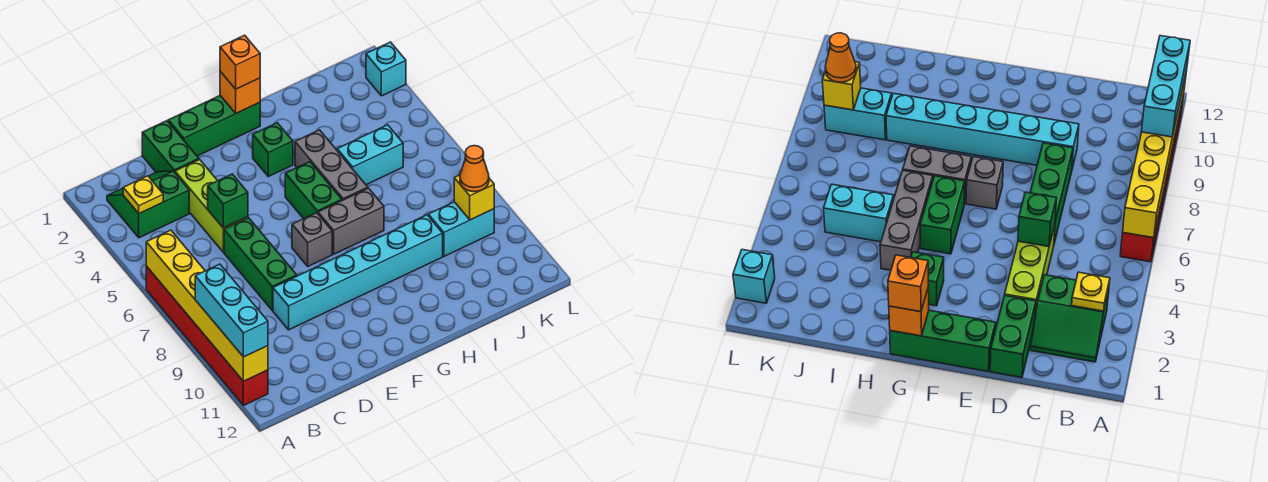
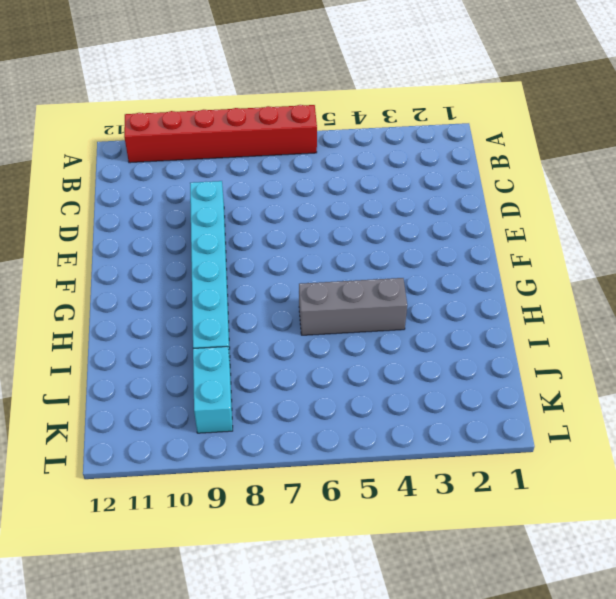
none -> green slope B2:C3 level 1 top 3
none -> green brick D1:D2 level 1
none -> lime brick D3:D5 level 1

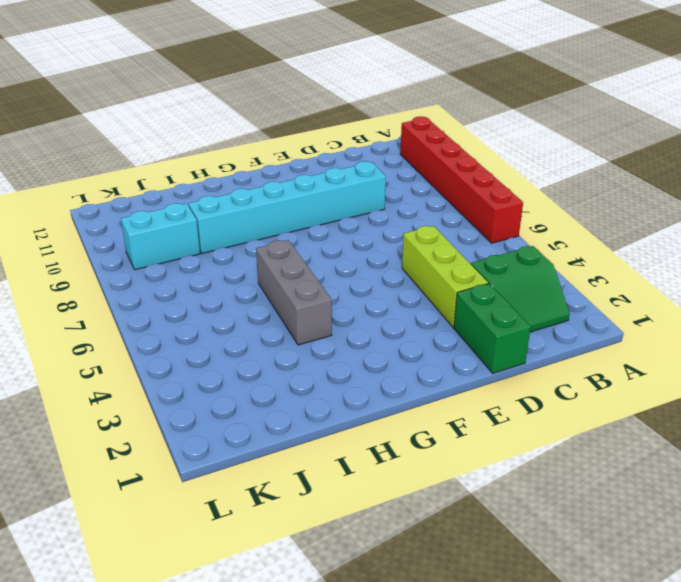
none -> green brick D6:D8 level 1
none -> green brick E1:G1 level 1
none -> grey brick F7 level 1

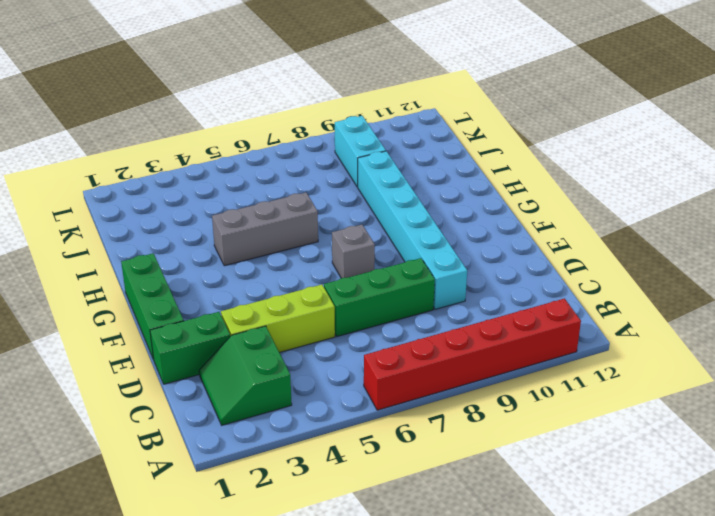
none -> green brick G3 level 1
none -> green brick G5:G6 level 1
none -> grey brick G7:H7 level 1

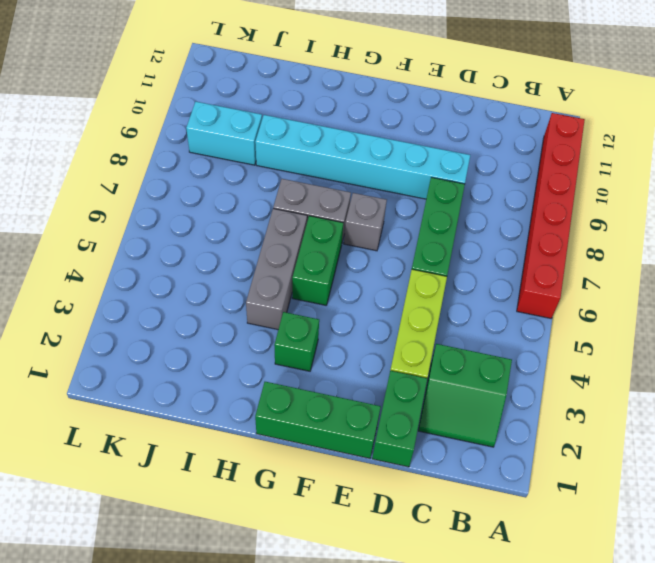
none -> cyan brick I5:J5 level 1
none -> cyan brick L2 level 1
none -> yellow brick A6:A11 level 2

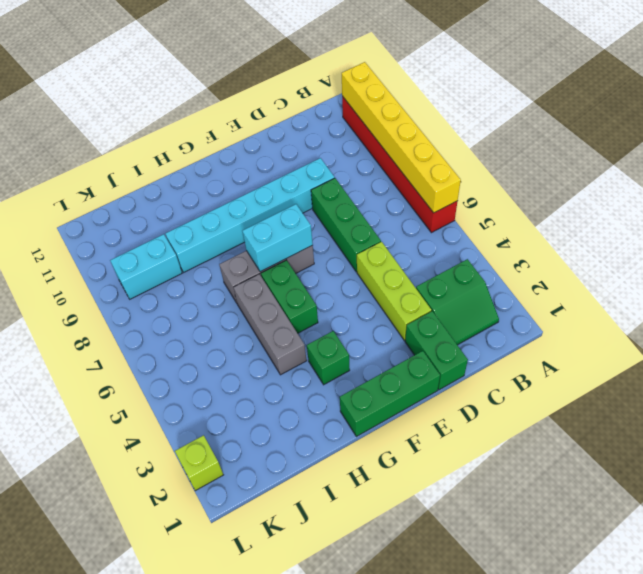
cyan brick F7:G7 level 2 -> cyan brick I5:J5 level 1
lime brick L2 level 1 -> cyan brick L2 level 1
none -> yellow plate B3 level 2
none -> green brick D5 level 2
none -> orange brick G1 level 2

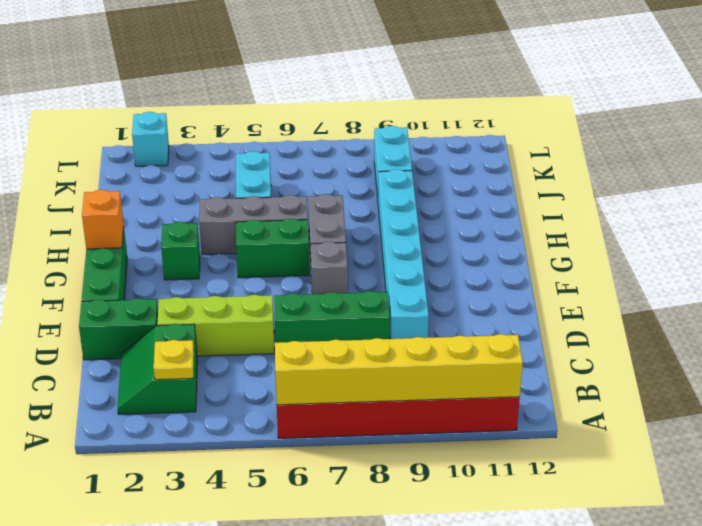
none -> green brick D5 level 2
none -> yellow brick K9 level 2
none -> cyan brick A9:A11 level 3

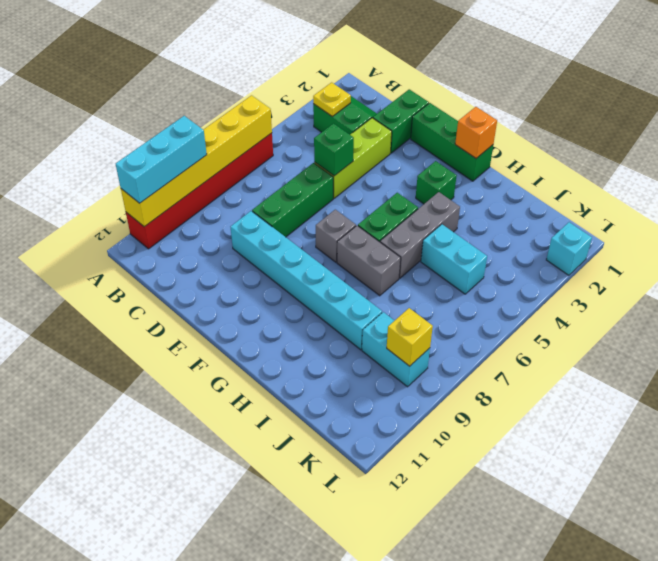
none -> orange brick G1 level 3
none -> orange cone K9 level 3

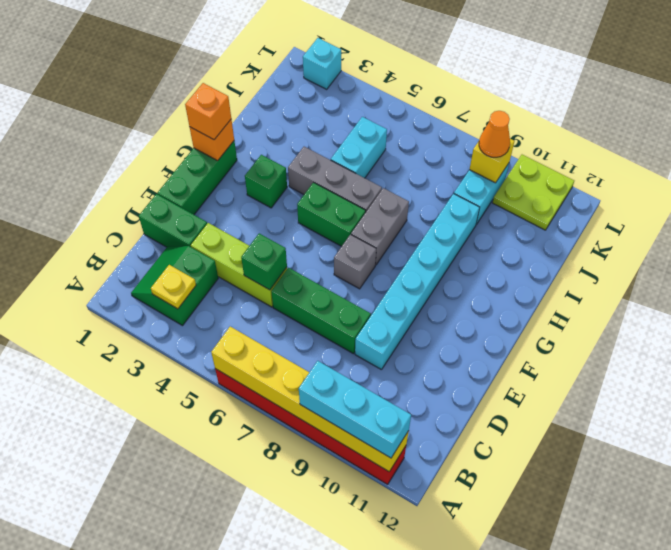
lime plate K10:L11 level 1 -> none

